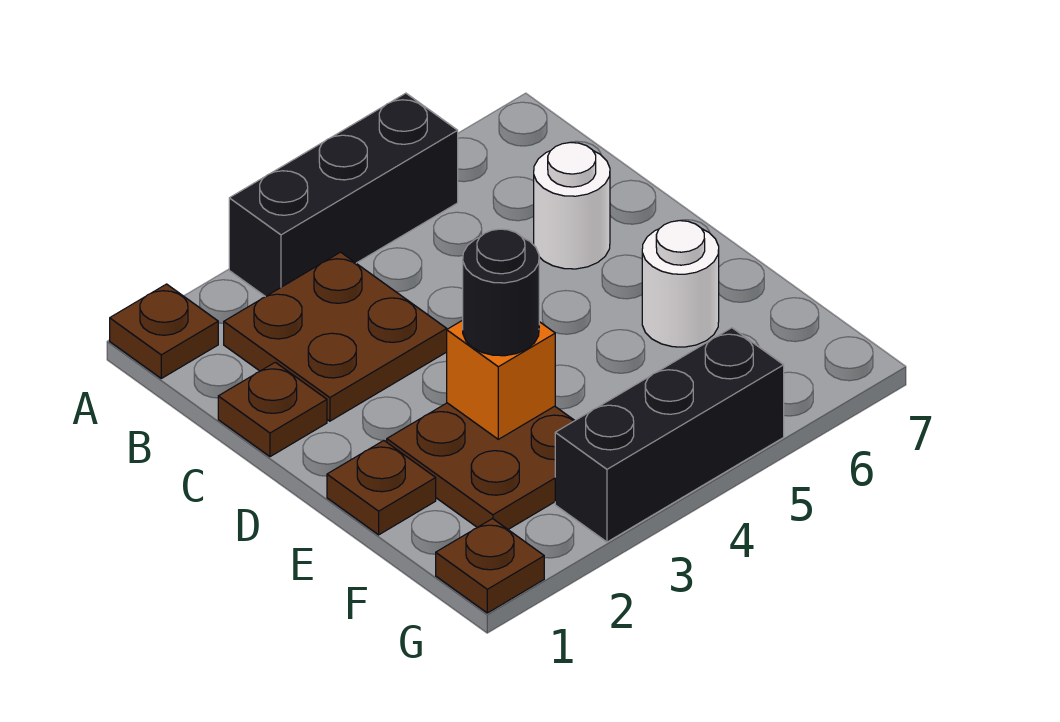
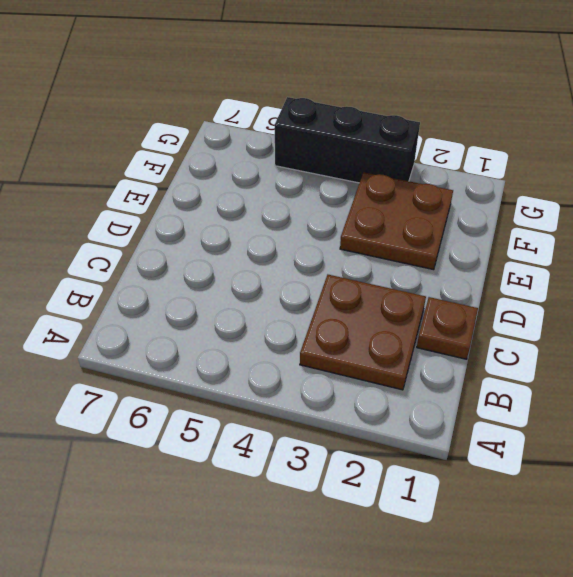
none -> brown plate A1 level 1
none -> black brick A3:A5 level 1
none -> white round brick C6 level 1

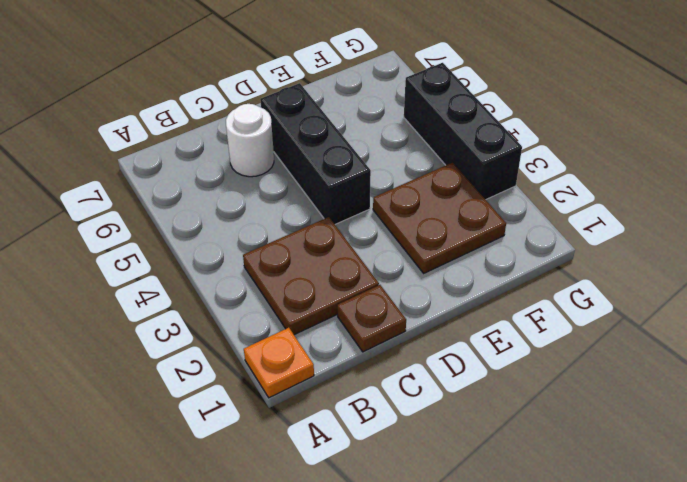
orange plate A1 level 1 -> brown plate A1 level 1
black brick D4:D6 level 1 -> black brick A3:A5 level 1
none -> brown plate E1 level 1
none -> white round brick E6 level 1
none -> brown plate G1 level 1

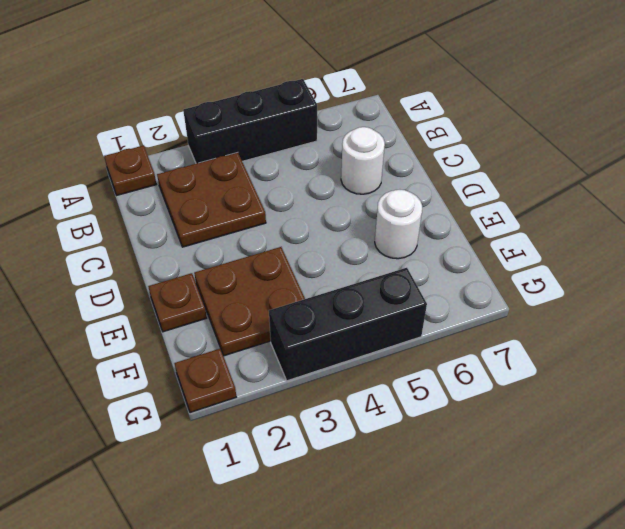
none -> brown plate C1 level 1
none -> orange brick E3 level 2
none -> black round brick E3 level 3

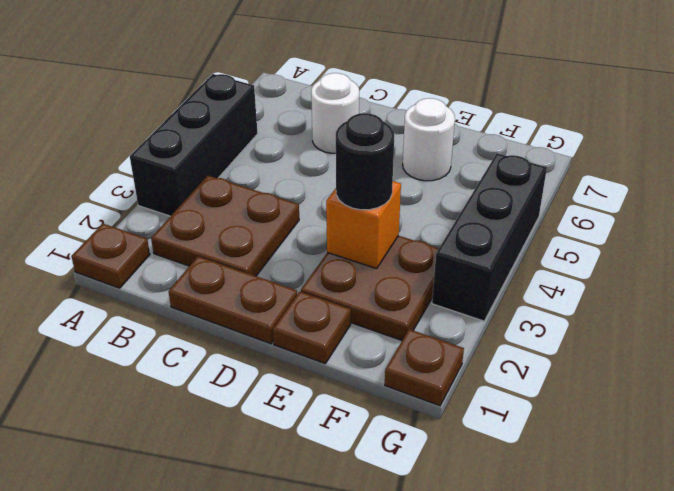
brown plate C1:D1 level 1 -> brown plate C1 level 1

